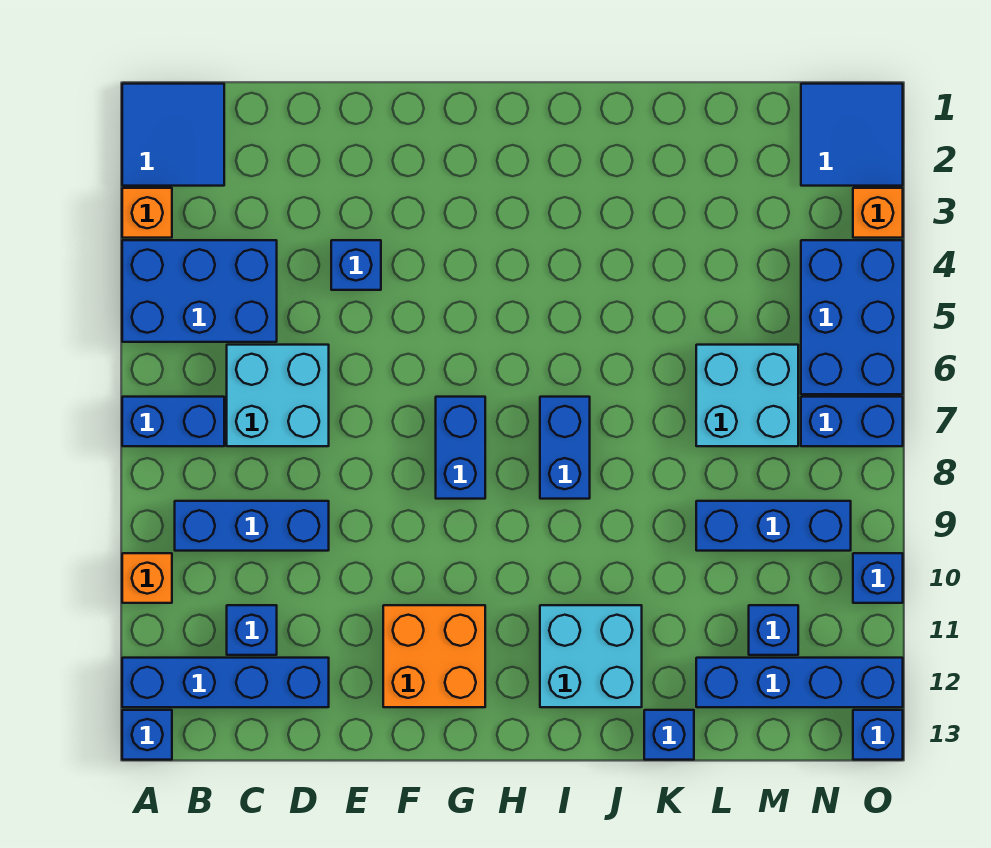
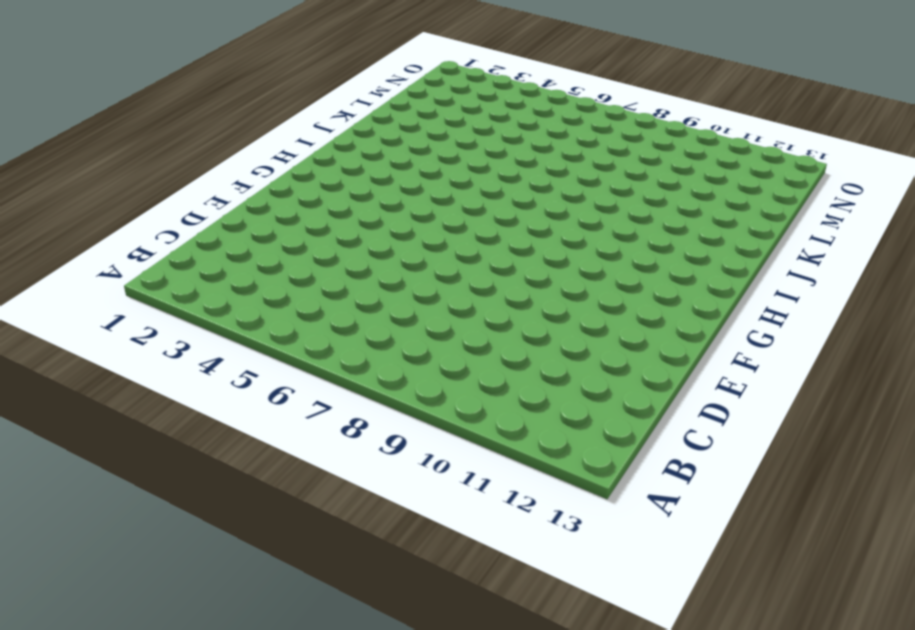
none -> blue tile A1:B2 level 1
none -> orange brick A3 level 1
none -> blue brick A4:C5 level 1

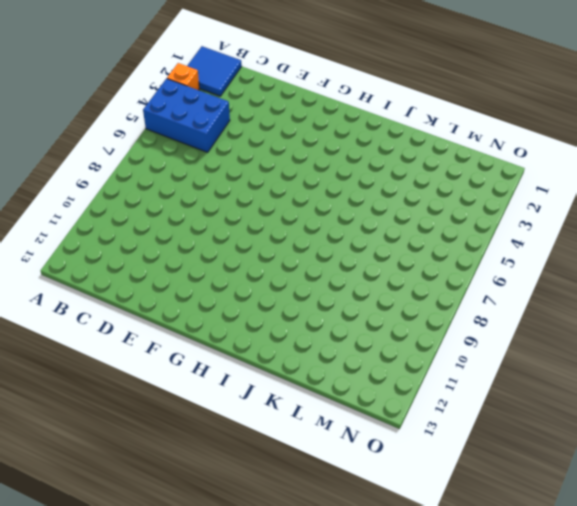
none -> blue brick A7:B7 level 1
none -> orange brick A10 level 1
none -> blue brick A12:D12 level 1

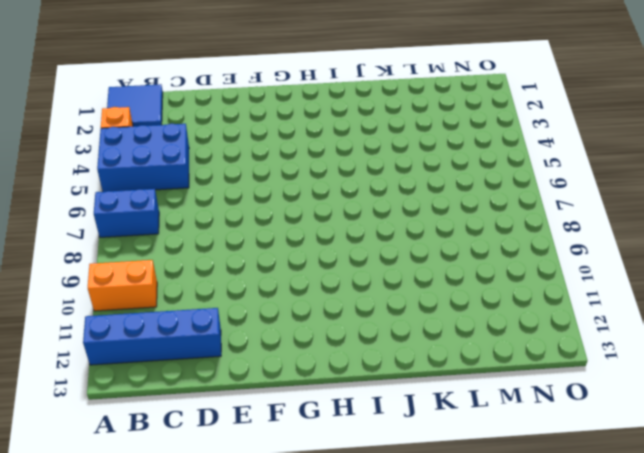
orange brick A10:B10 level 1 -> orange brick A10 level 1
none -> blue brick A13 level 1
none -> blue brick B9:D9 level 1
none -> cyan brick C6:D7 level 1

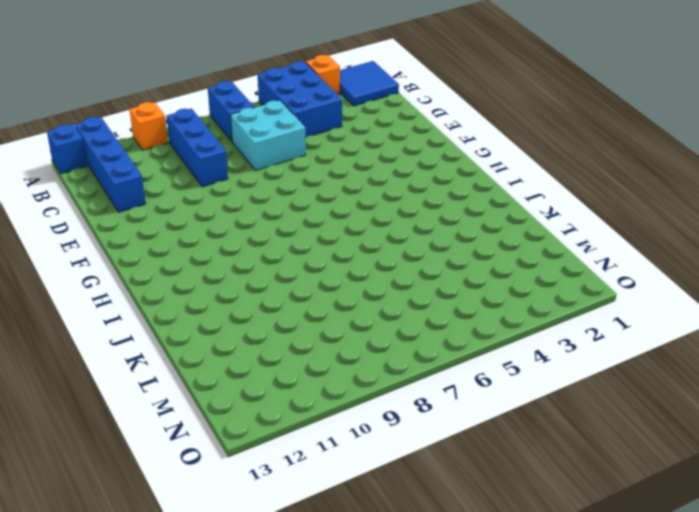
none -> blue brick C11 level 1
none -> blue brick E4 level 1
none -> orange brick F11:G12 level 1

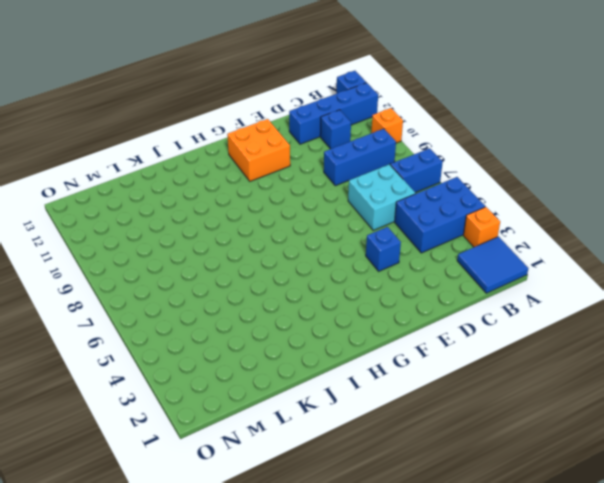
none -> blue brick G7:G8 level 1
none -> blue brick I7:I8 level 1
none -> cyan brick I11:J12 level 1

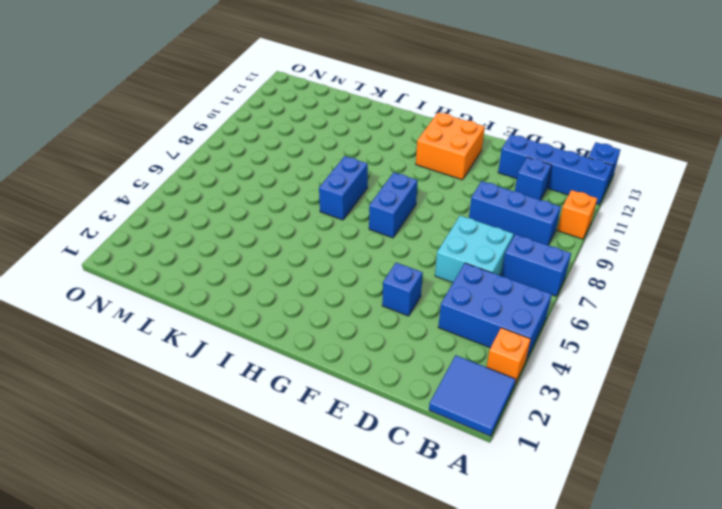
none -> cyan brick I11:J12 level 1
none -> blue brick K13 level 1
none -> cyan brick L6:M7 level 1

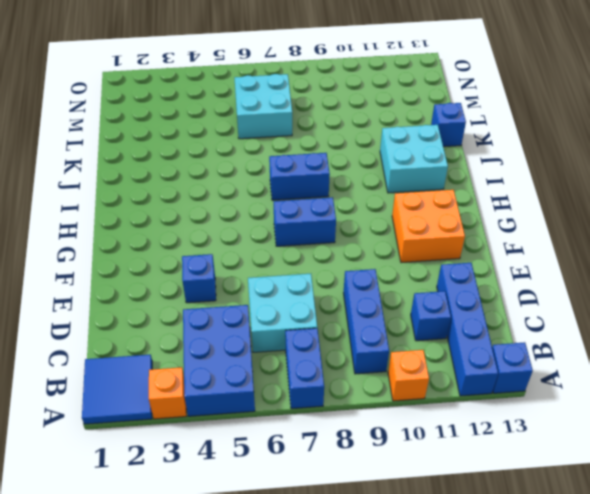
none -> blue brick L9:N9 level 1
none -> blue brick L12:O12 level 1
none -> blue brick M11 level 1

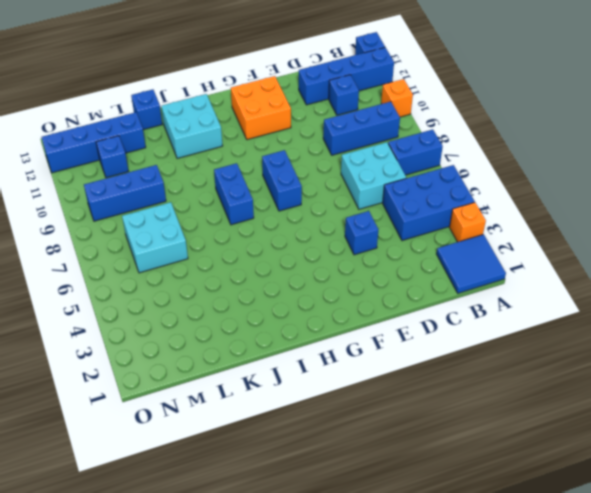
none -> blue tile N1:O2 level 1
none -> blue brick N4:O6 level 1
none -> blue brick N7:O7 level 1

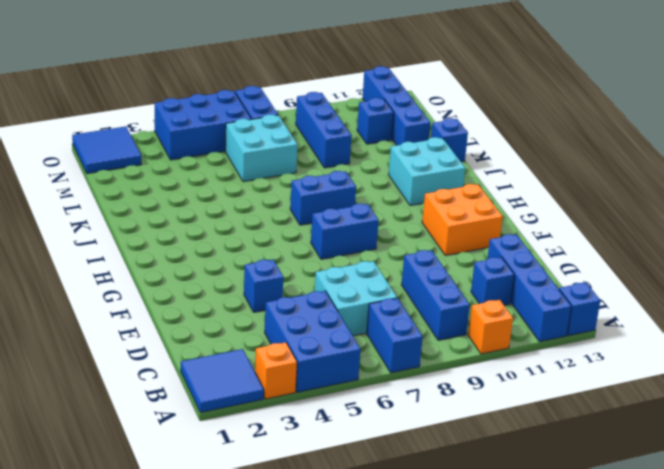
none -> orange brick O3 level 1
none -> blue brick O10 level 1
none -> blue brick O13 level 1

